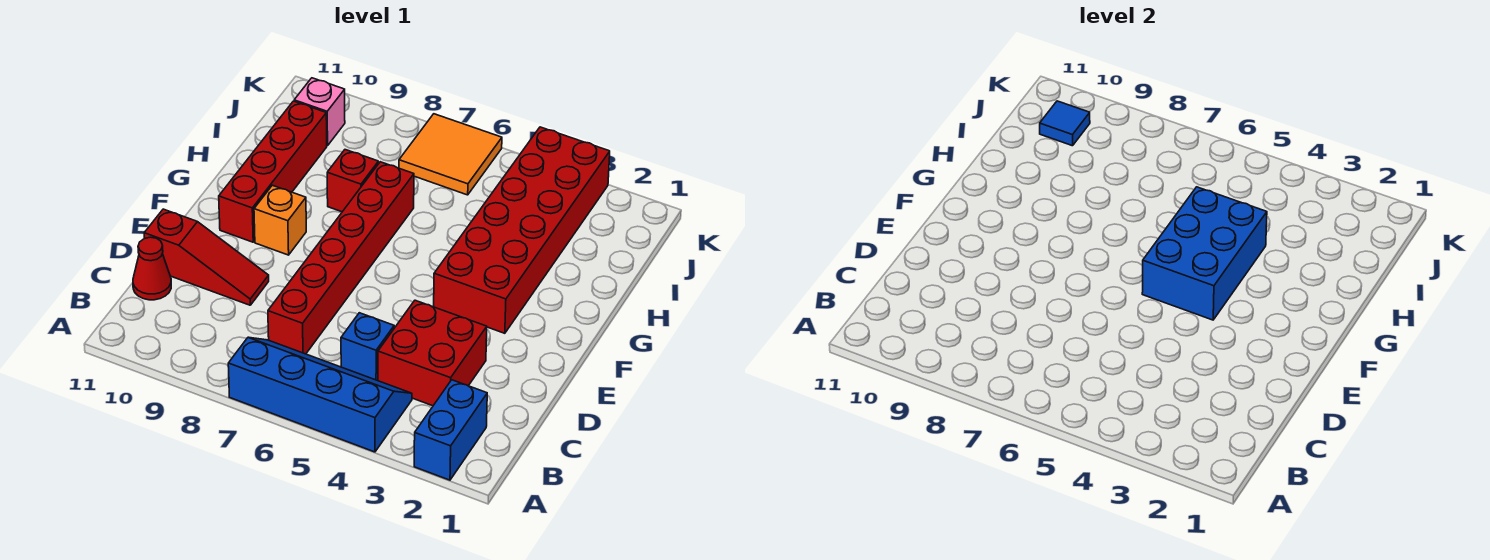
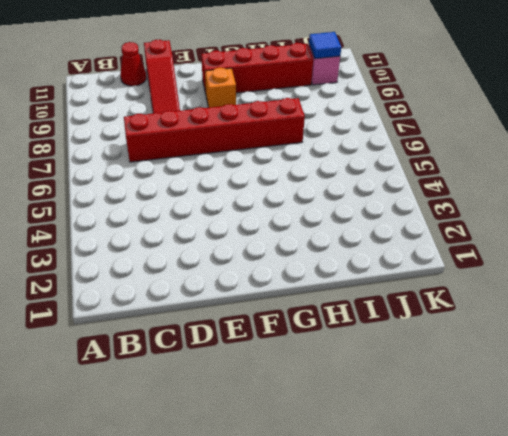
none -> blue brick A2:B2 level 1
none -> blue slope A4:B7 level 1 top A
none -> red brick C3:D4 level 1

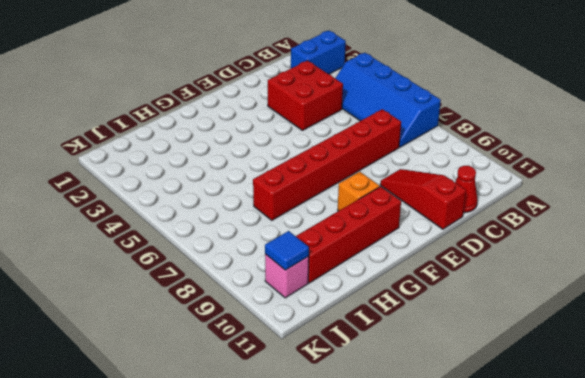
none -> blue brick C5 level 1
none -> red brick F3:K4 level 1
none -> red brick H8 level 1

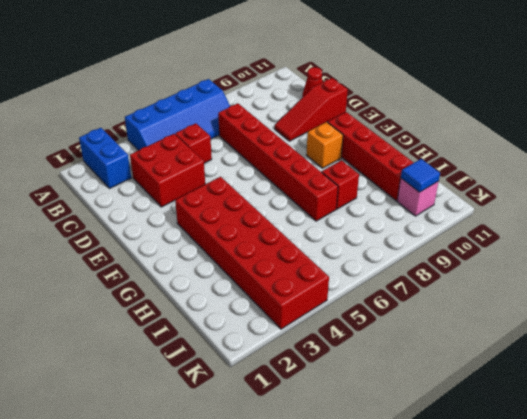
red brick C5 level 1 -> blue brick C5 level 1
none -> orange tile J6:K7 level 1
none -> blue brick F4:H5 level 2

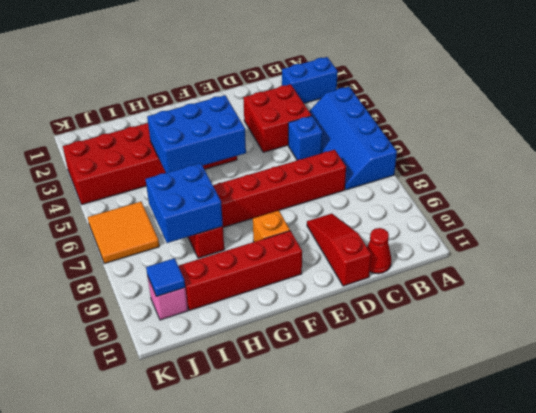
blue brick H7:I8 level 2 -> none

